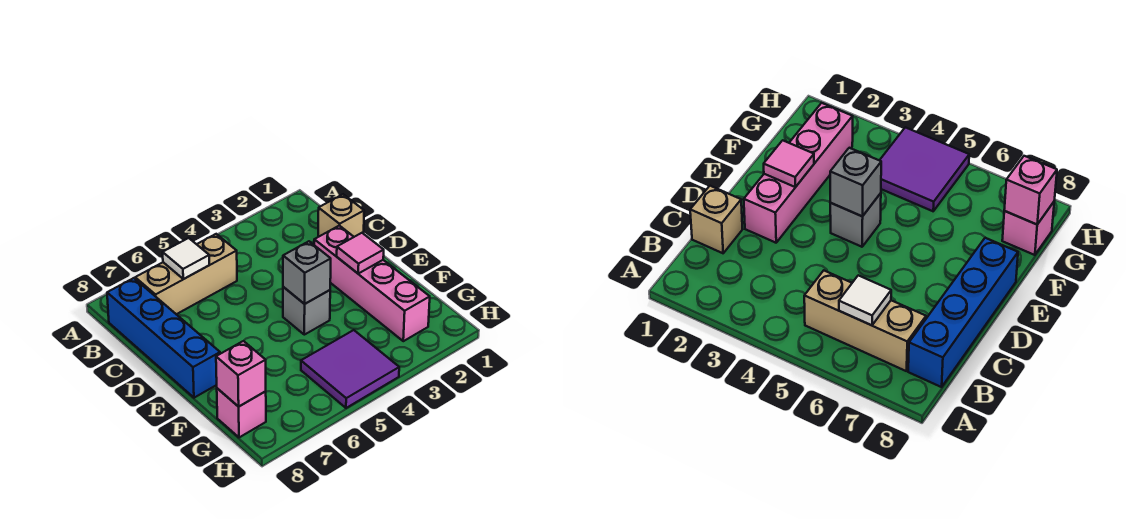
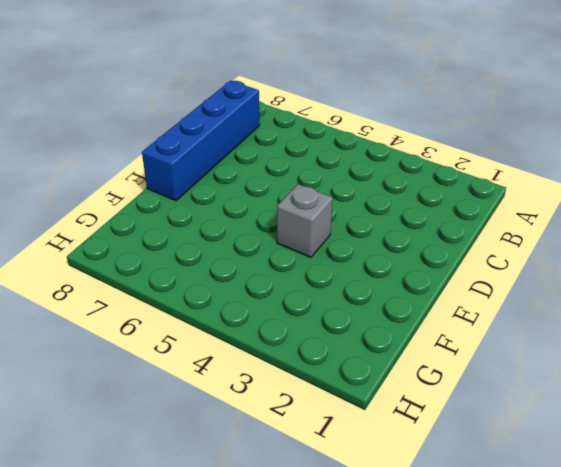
none -> tan brick B5:B7 level 1
none -> tan brick C1 level 1

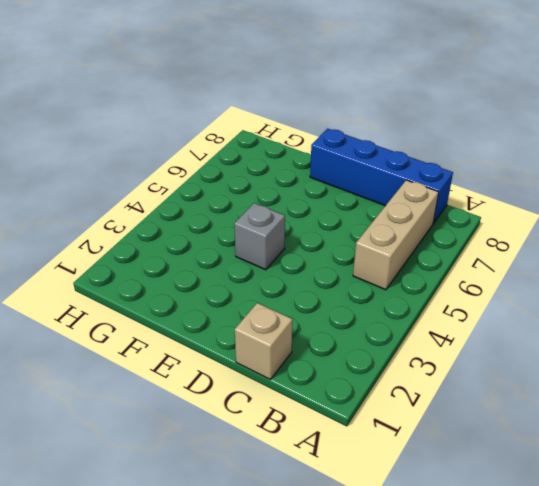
none -> pink brick D2:G2 level 1
none -> purple tile G4:H5 level 1

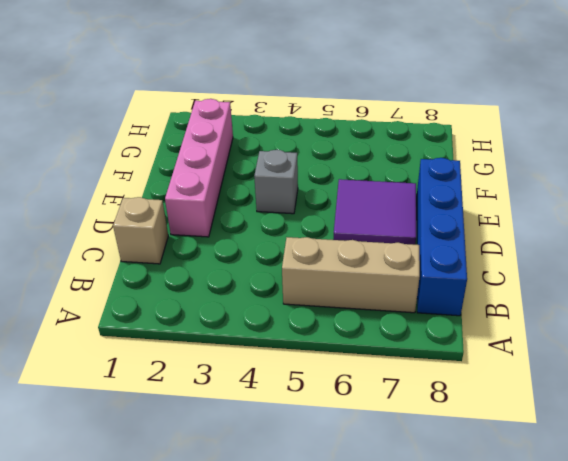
purple tile D6:E7 level 1 -> purple tile G4:H5 level 1
none -> pink brick G8 level 1
none -> white tile B6 level 2

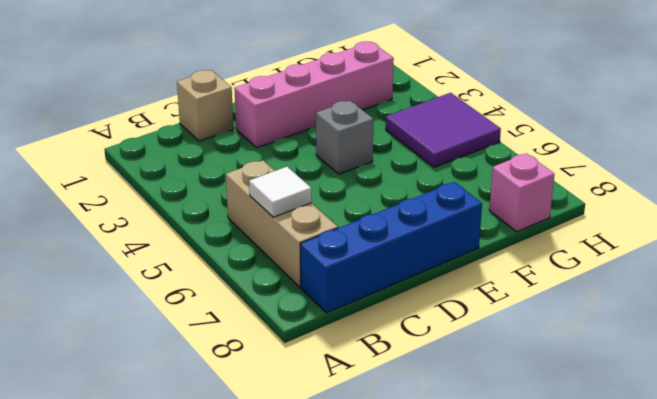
none -> pink tile E2 level 2
none -> grey brick E4 level 2

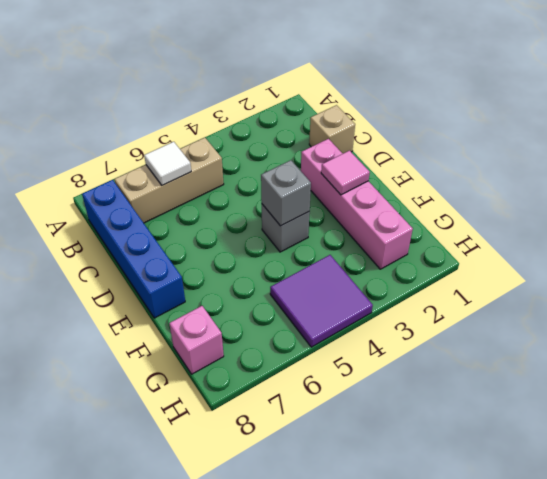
none -> pink brick G8 level 2

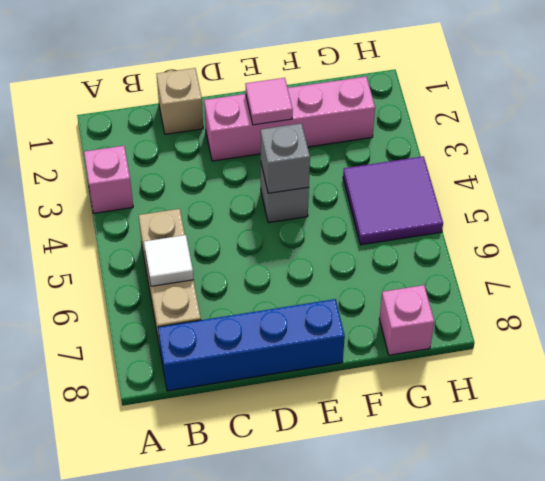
pink brick A3 level 1 -> pink brick G8 level 2

